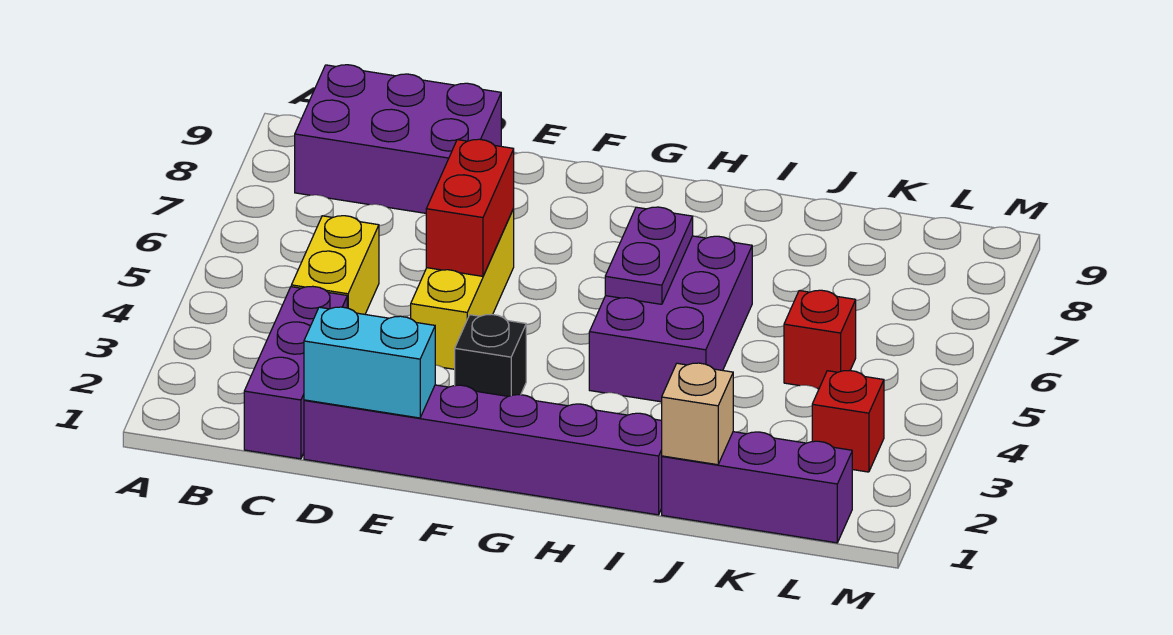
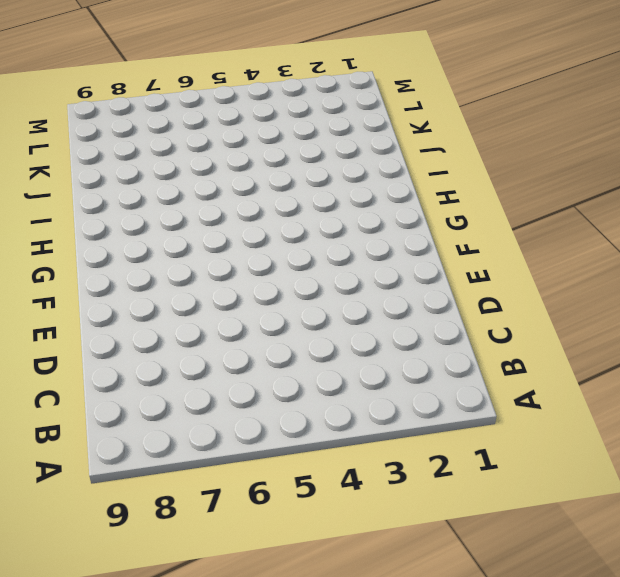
none -> purple brick B8:D9 level 1
none -> purple brick C1:C3 level 1
none -> yellow brick C4:C5 level 1

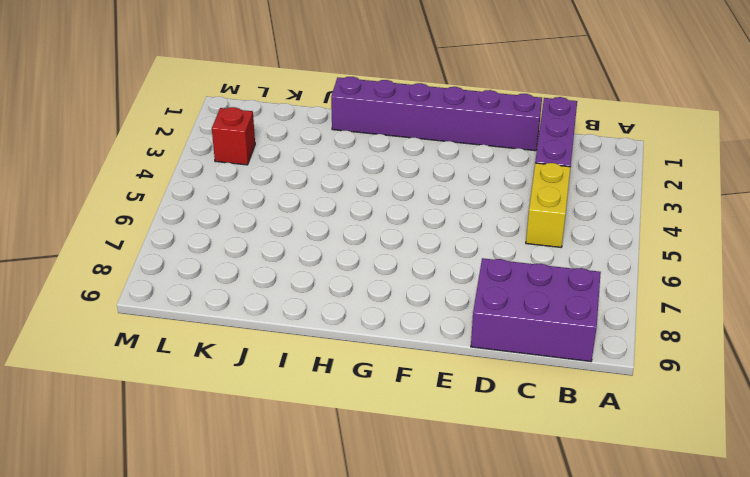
none -> yellow brick E4:E6 level 1
none -> black brick F3 level 1
none -> purple brick H4:I6 level 1

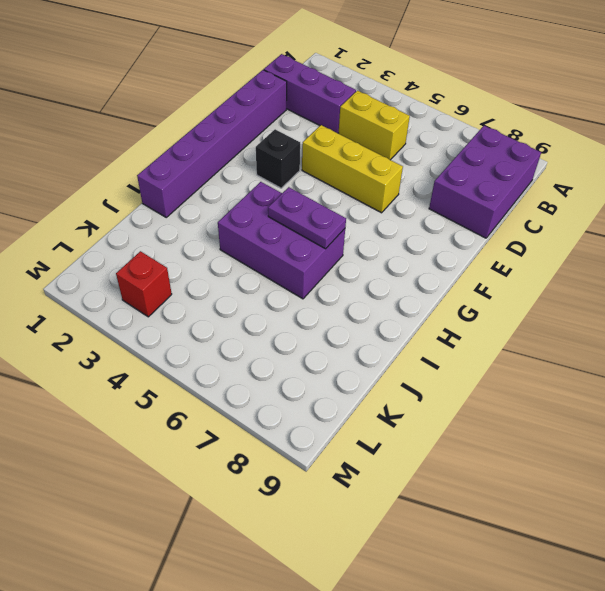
none -> purple brick J1:L1 level 1
none -> red brick K5 level 1
none -> cyan brick D1:E1 level 2

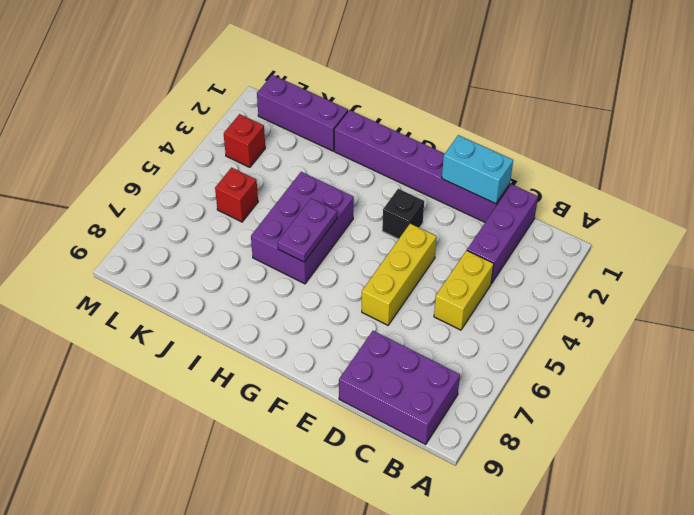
none -> red brick E5:E6 level 2
none -> tan brick J1 level 2

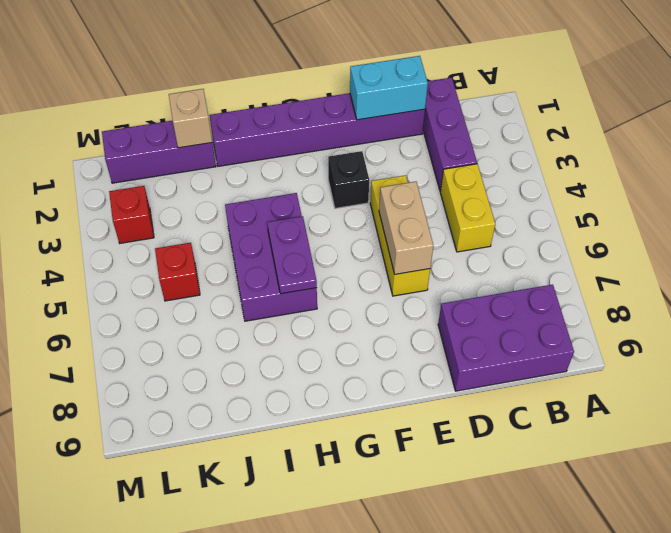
tan brick E5:E6 level 2 -> red brick E5:E6 level 2

